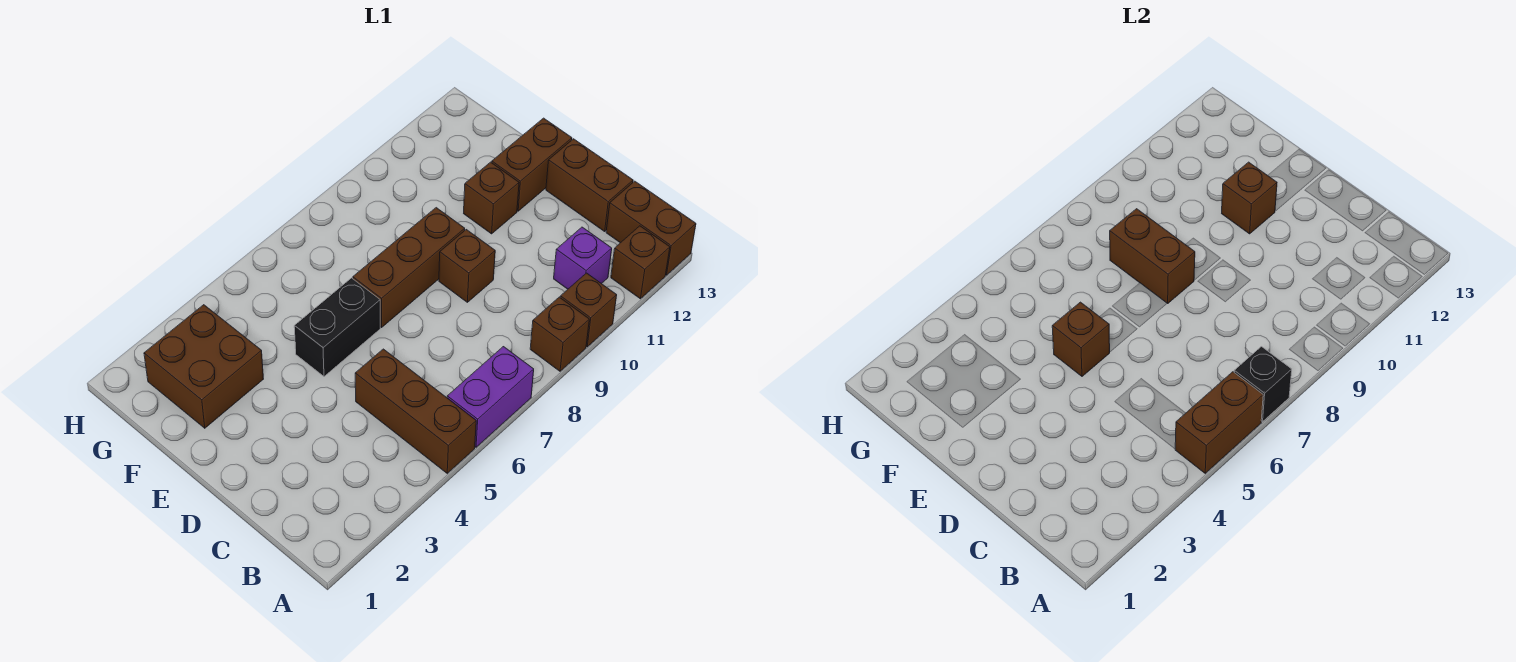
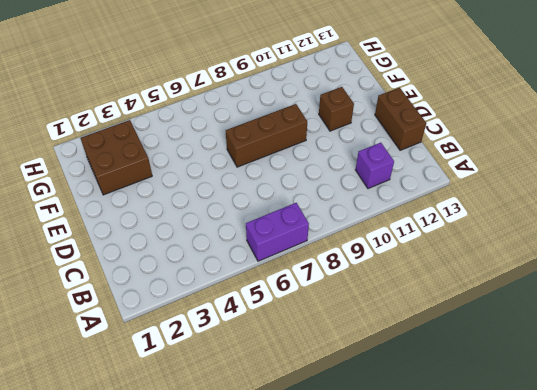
none -> brown brick A5:C5 level 1
none -> brown brick A9 level 1
none -> brown brick A10 level 1

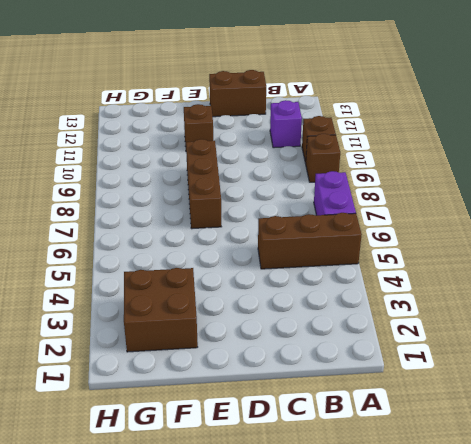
none -> brown brick A12 level 1
none -> brown brick A13:B13 level 1
none -> brown brick D9 level 1

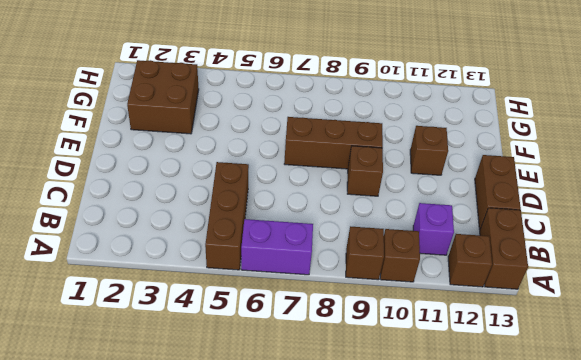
none -> black brick E5:E6 level 1
none -> brown brick E12:E13 level 1
none -> brown brick A5:A6 level 2

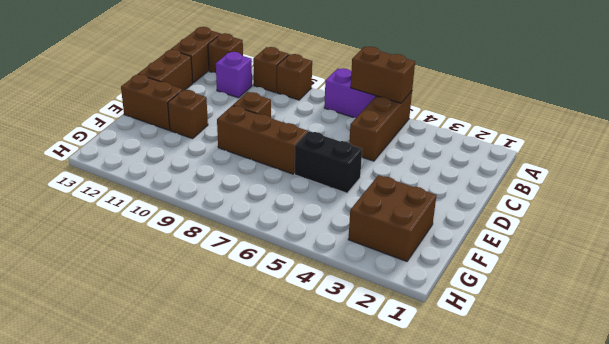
none -> black brick A7 level 2
none -> brown brick E5 level 2
none -> brown brick E8:F8 level 2

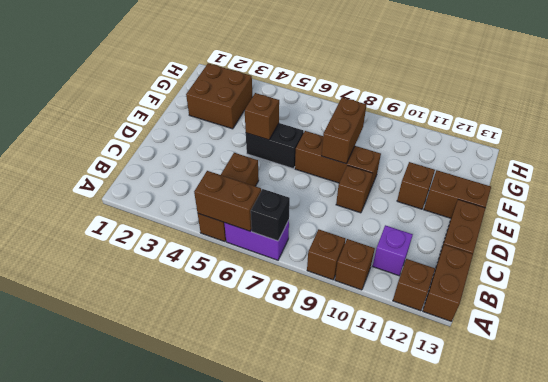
none -> brown brick E11 level 2

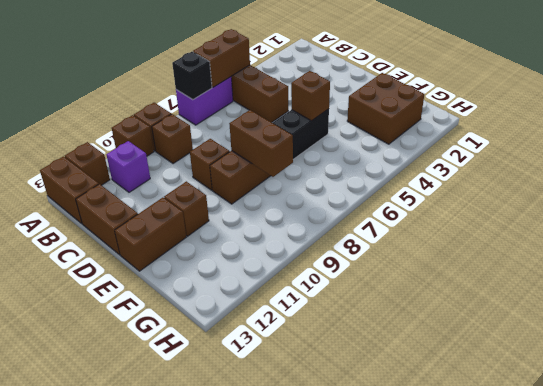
brown brick B9 level 1 -> brown brick E11 level 2

